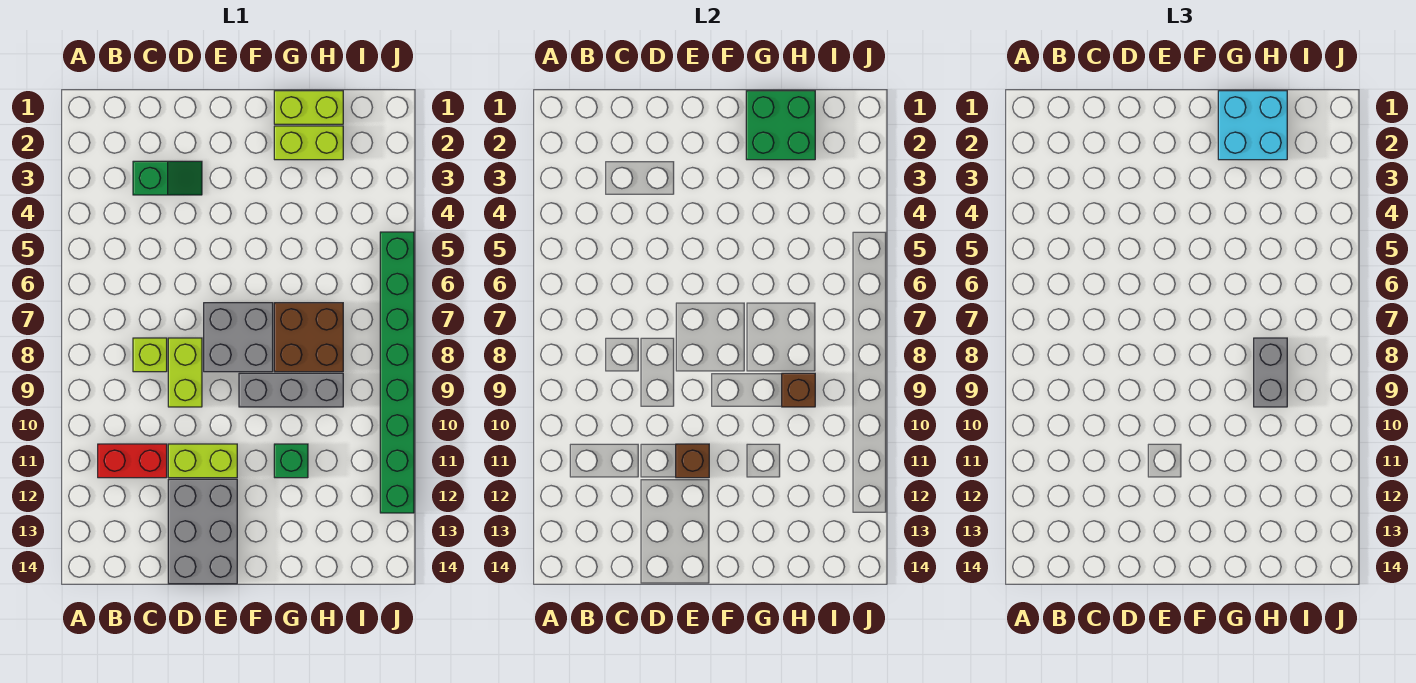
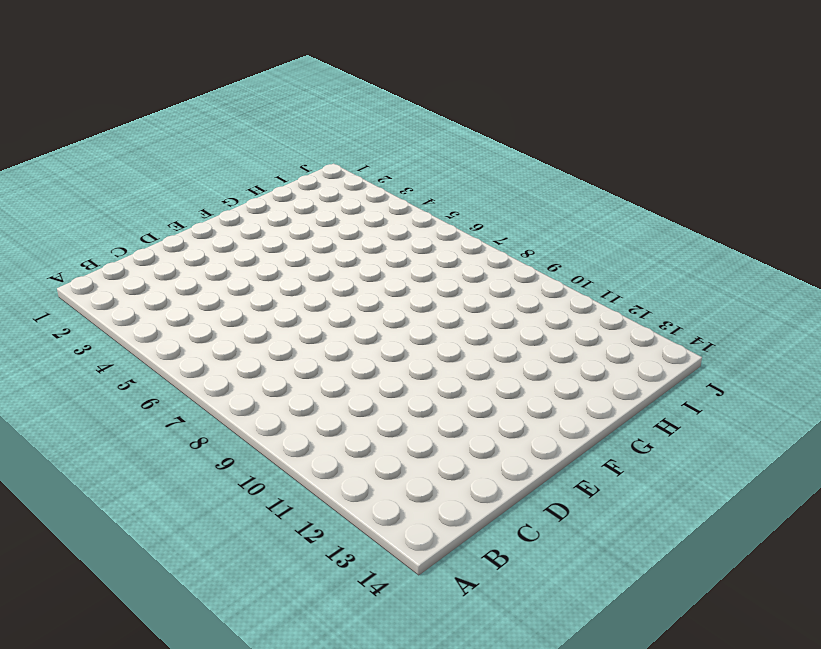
none -> red brick B11:C11 level 1
none -> green slope C3:D3 level 1 top C
none -> lime brick C8 level 1

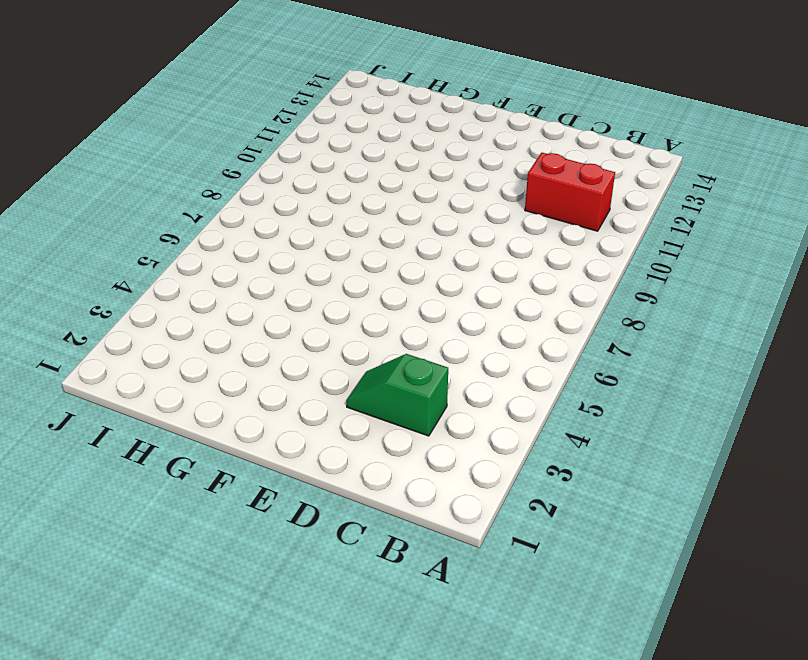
none -> lime brick C8 level 1
none -> lime brick D8:D9 level 1
none -> lime brick D11:E11 level 1

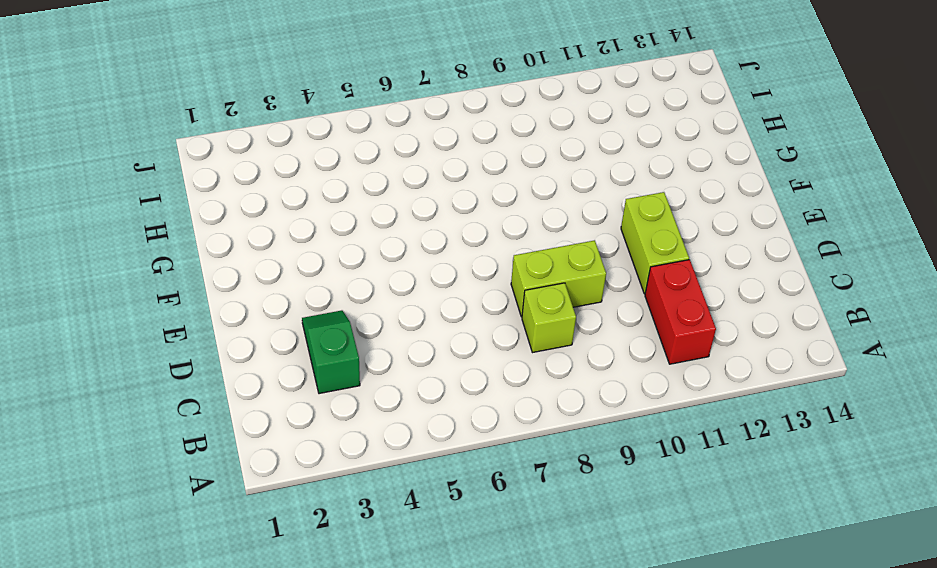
none -> grey brick D12:E14 level 1
none -> grey brick E7:F8 level 1
none -> grey brick F9:H9 level 1

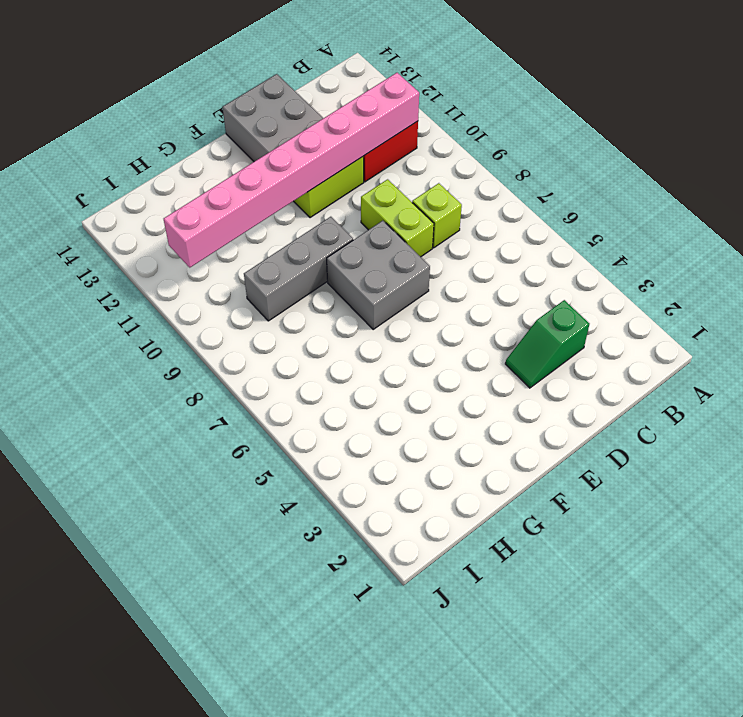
pink brick B11:I11 level 2 -> brown brick E11 level 2
none -> lime brick G1:H1 level 1
none -> lime brick G2:H2 level 1
none -> brown brick G7:H8 level 1

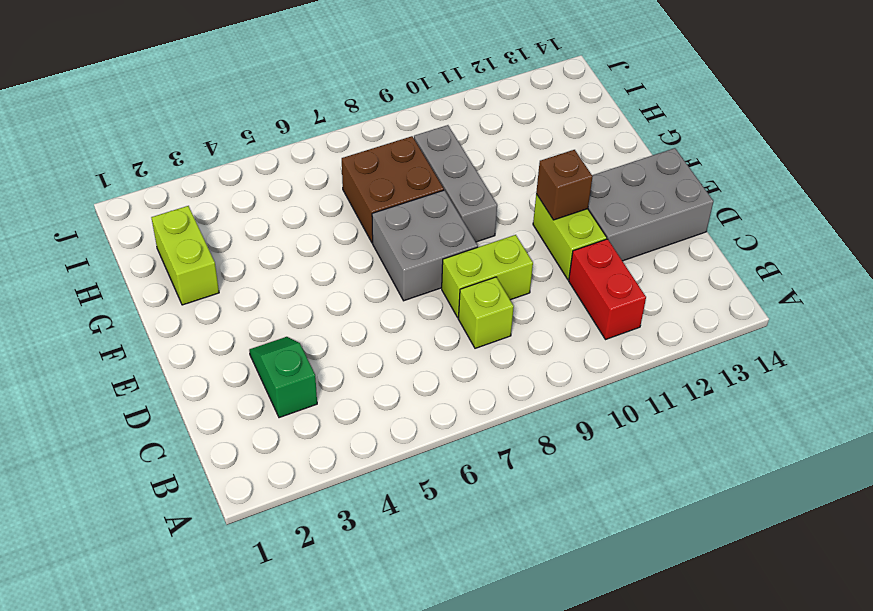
none -> lime brick G1:H1 level 1
none -> green brick G11 level 1
none -> green brick J5:J12 level 1

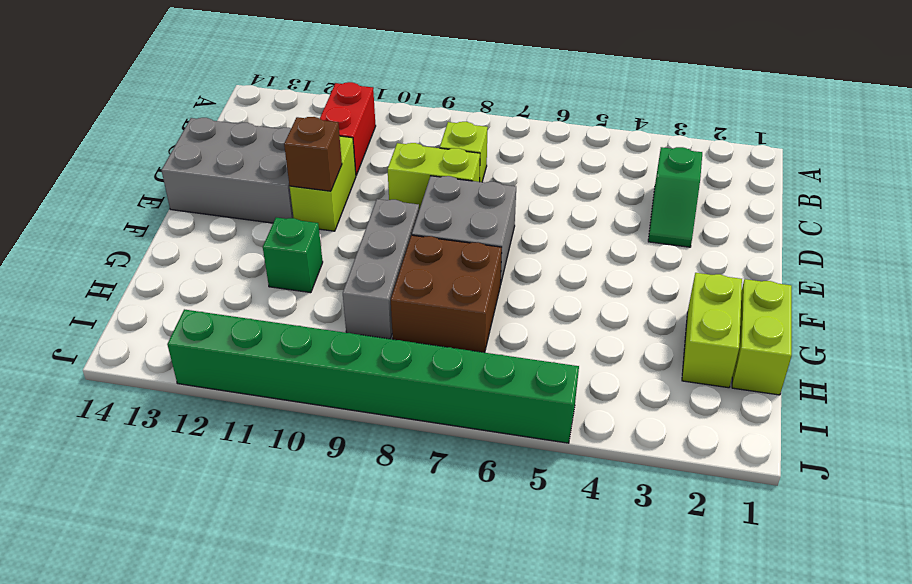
none -> green brick G1:H2 level 2
none -> brown brick H9 level 2
none -> cyan brick G1:H2 level 3

